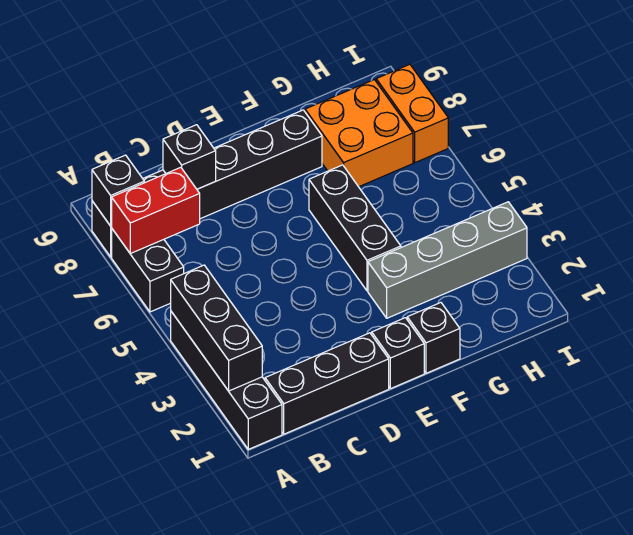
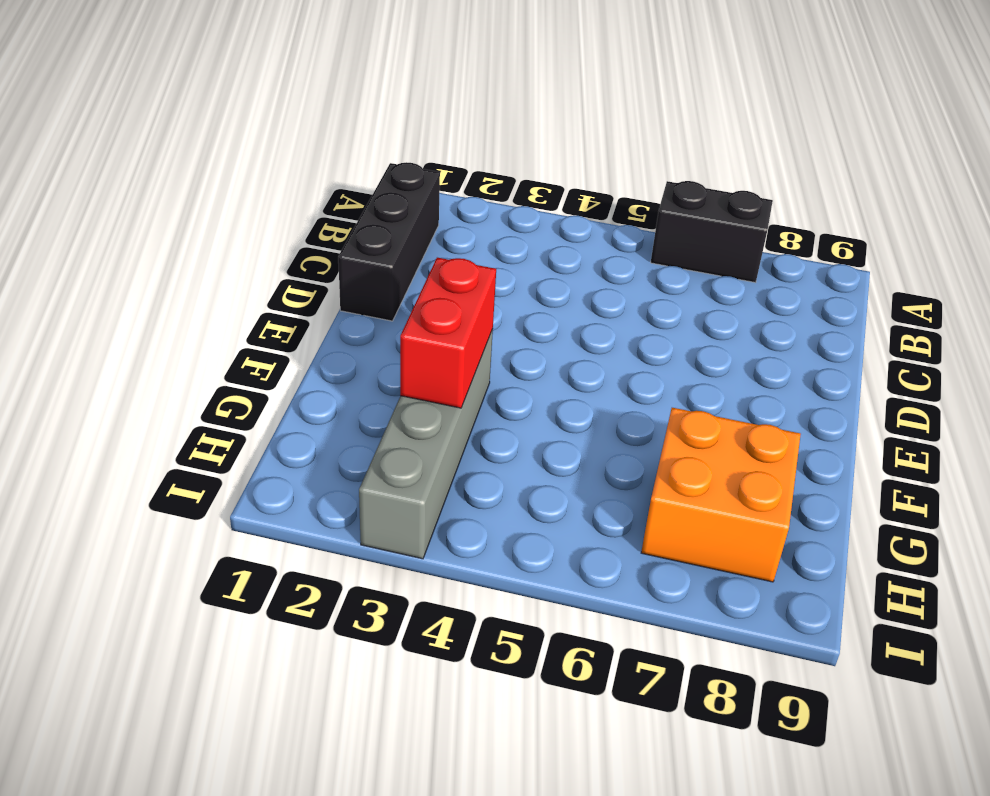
red brick F3:G3 level 2 -> red brick A7:B7 level 2
none -> black brick A1:A4 level 1
none -> black brick A8:F8 level 1
none -> black brick E1 level 1

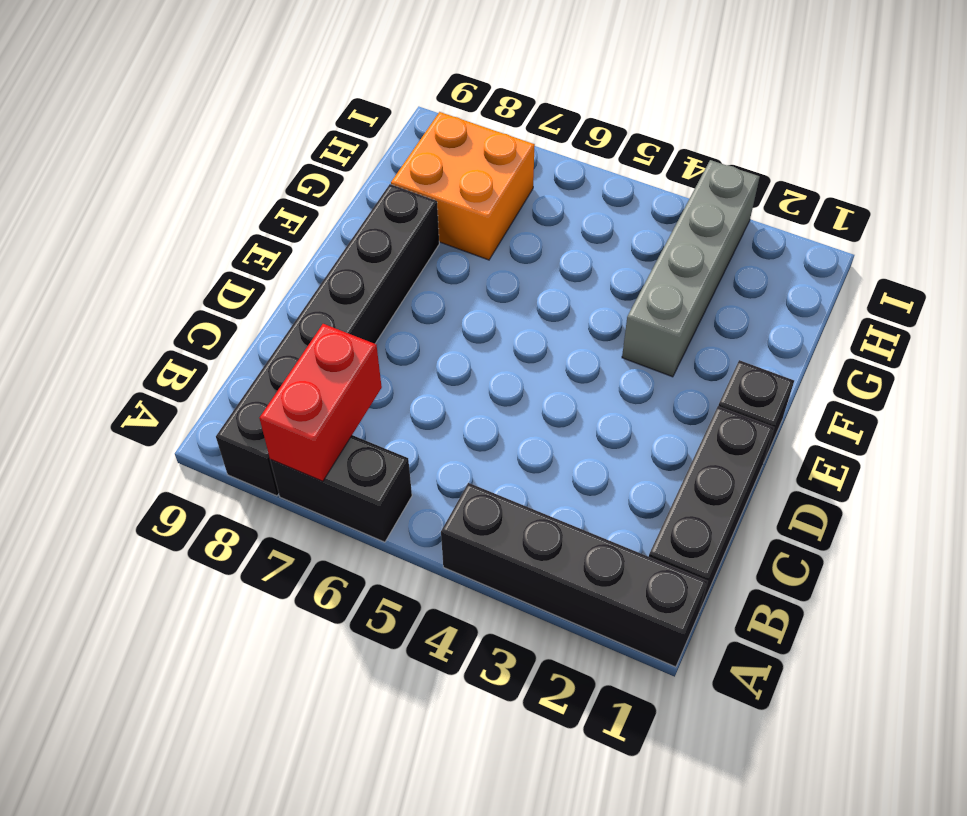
none -> black brick F1 level 1
none -> black brick F4:F6 level 1
none -> orange brick I7:I8 level 1

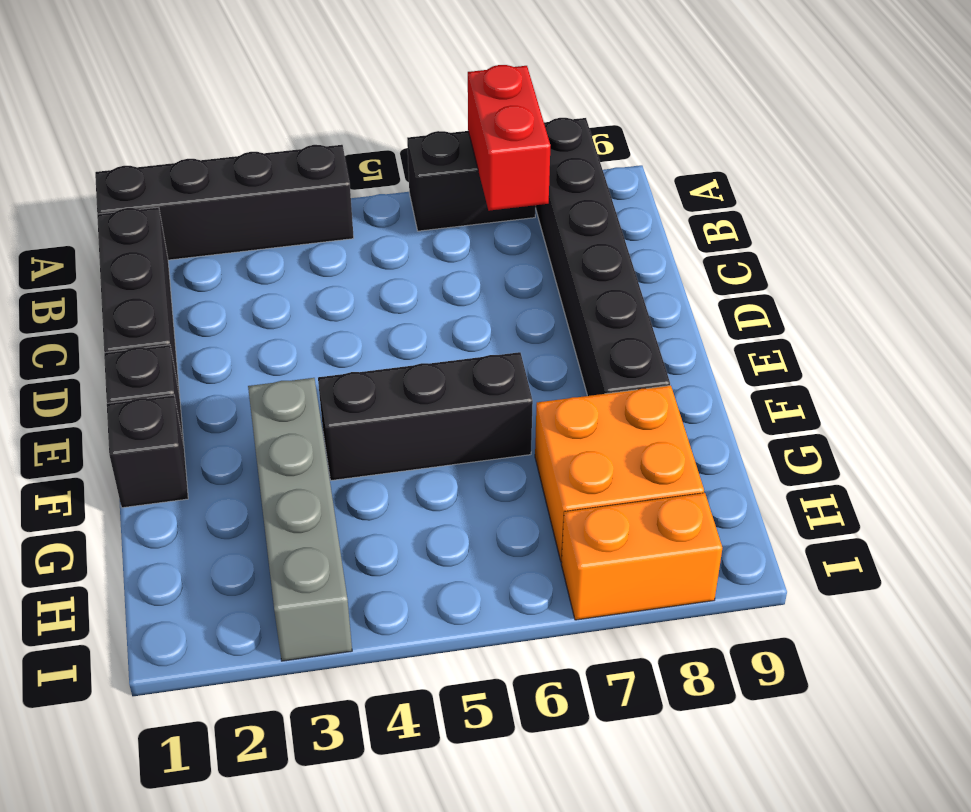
none -> black brick A2:A4 level 2
none -> black brick A8 level 2
none -> black brick C8 level 2

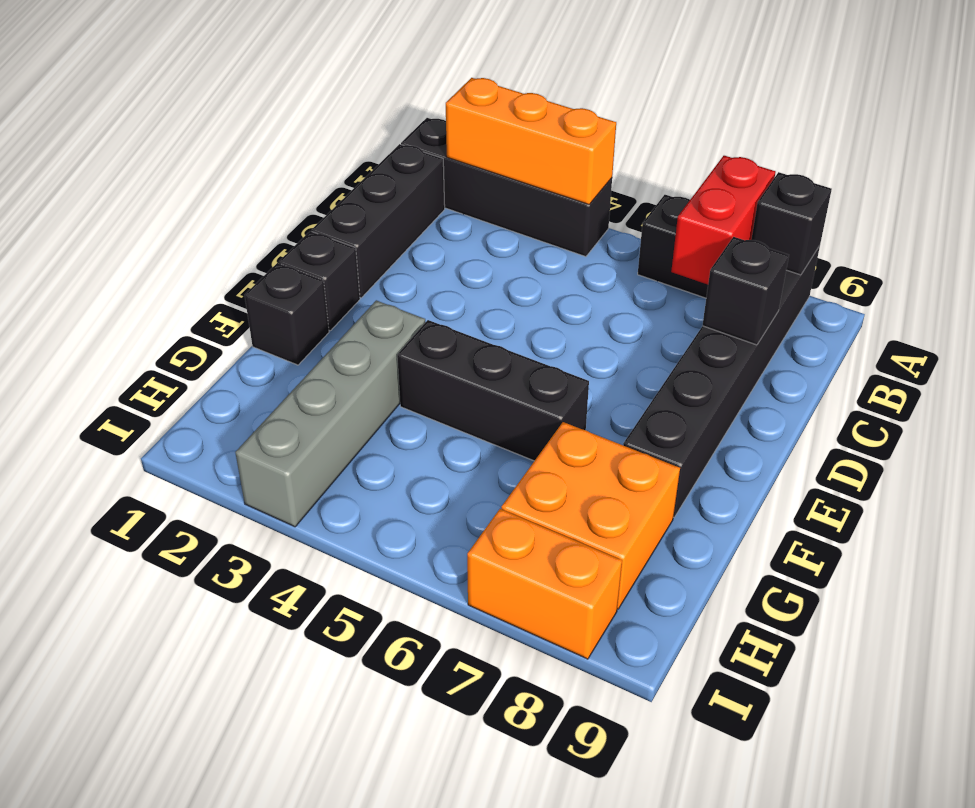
orange brick A2:A4 level 2 -> black brick A2:A4 level 2

